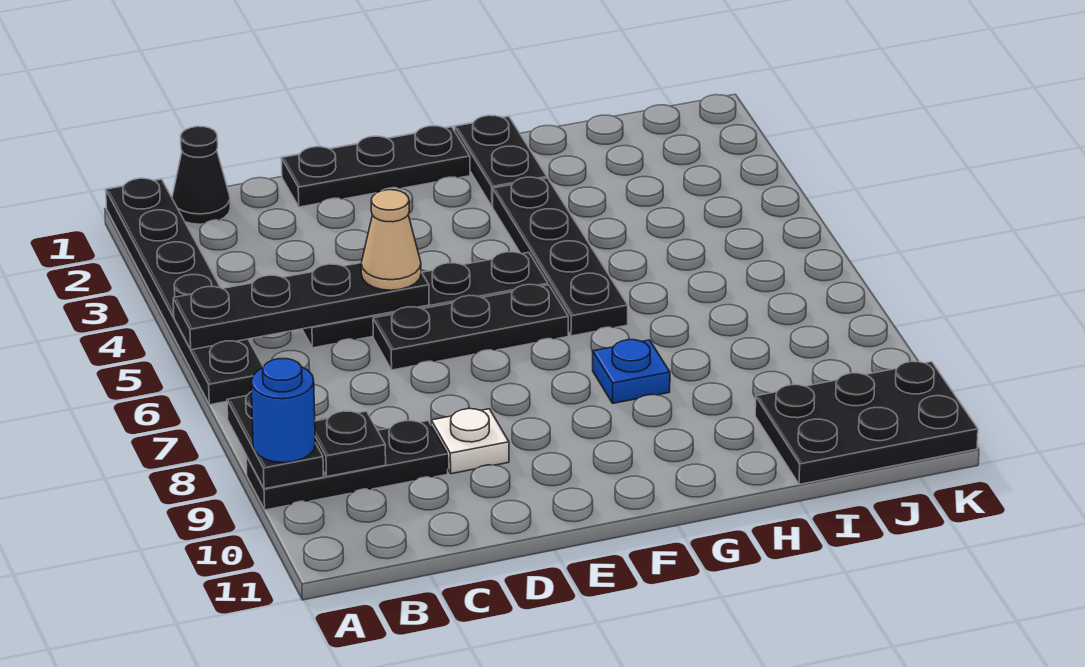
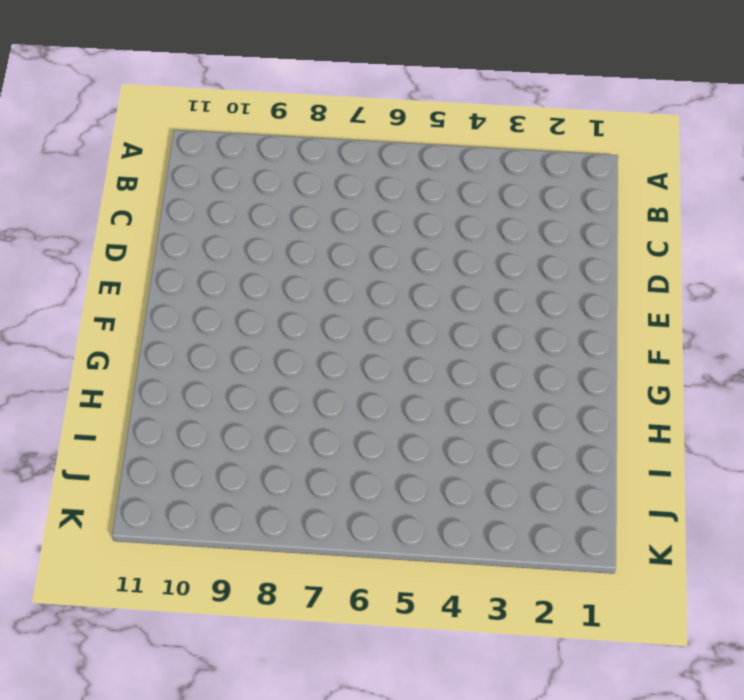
none -> black plate A1:A6 level 1
none -> black plate A9:C9 level 1
none -> black cone B1 level 1

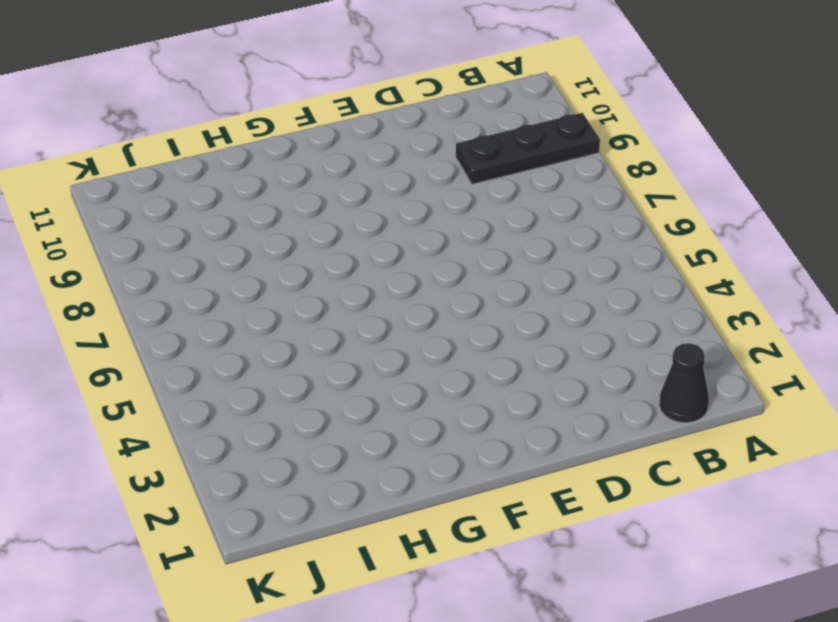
none -> black plate A1:A6 level 1
none -> black plate C5:F5 level 1
none -> black plate D1:F1 level 1

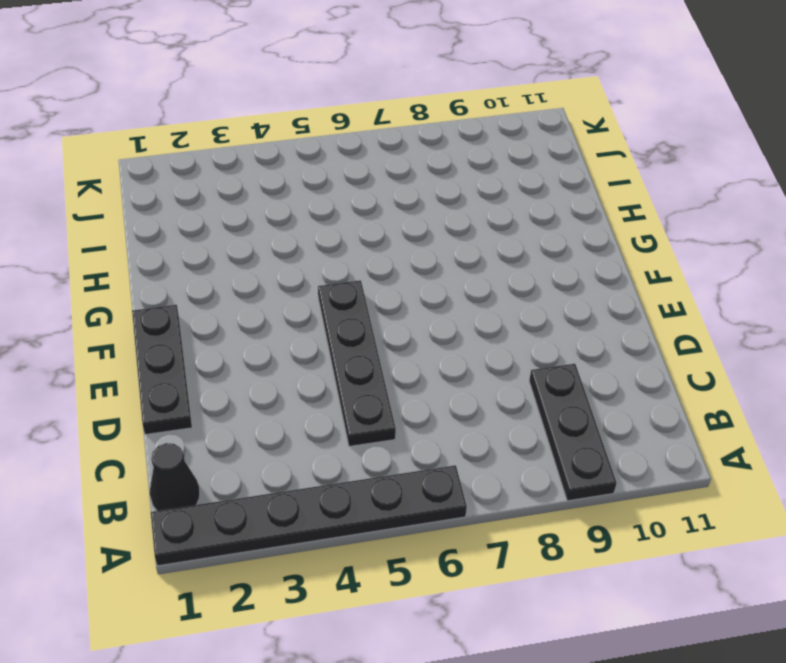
none -> black plate D6:F6 level 1
none -> white plate D9 level 1
none -> black plate G1:G2 level 1

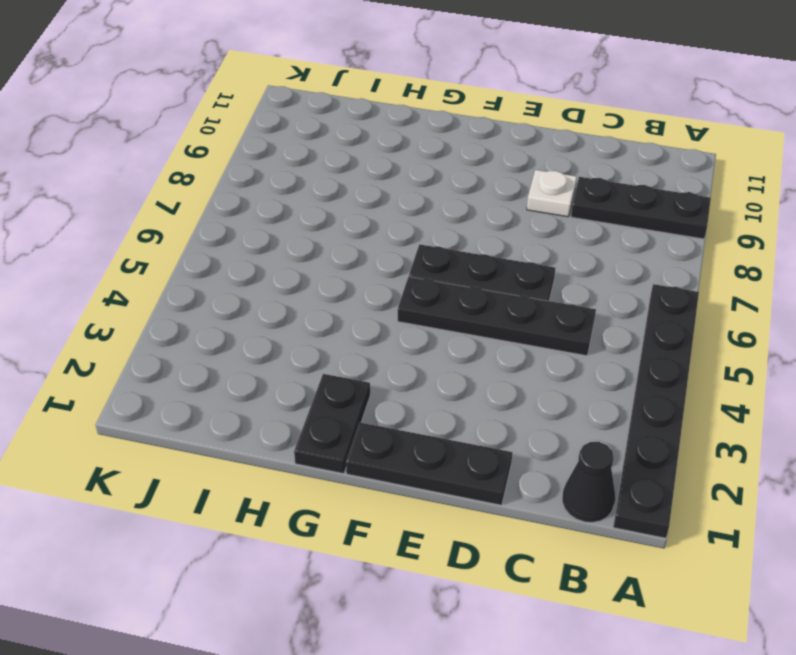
none -> black plate G3:G6 level 1
none -> blue plate G8 level 1
none -> black plate I10:K11 level 1

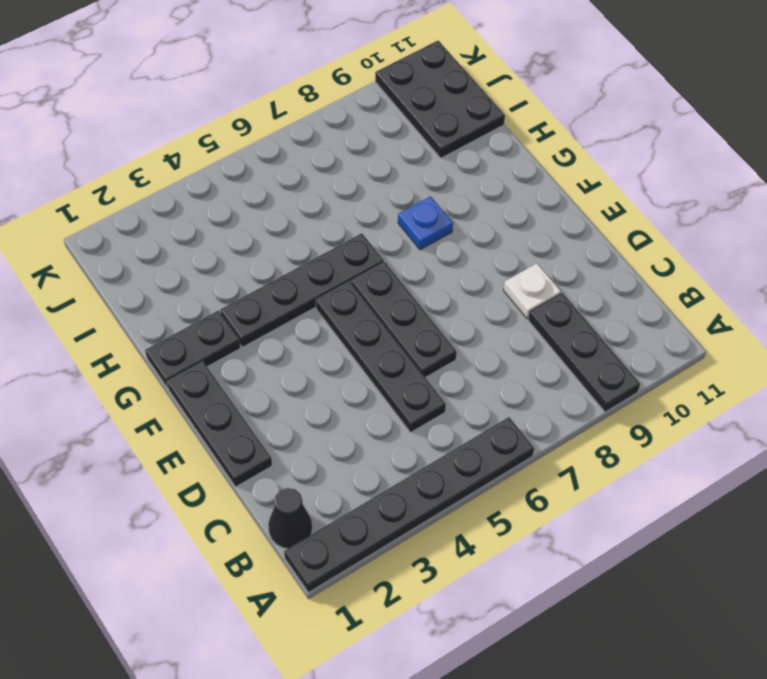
none -> black plate A5:D5 level 2
none -> black plate A8:A9 level 2
none -> black plate B9 level 2

